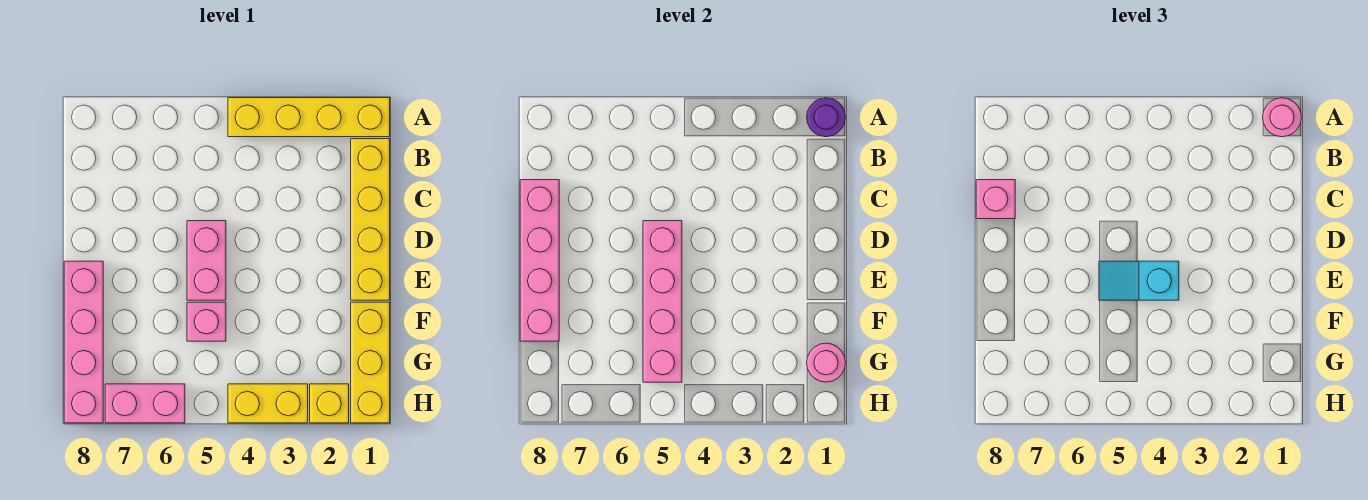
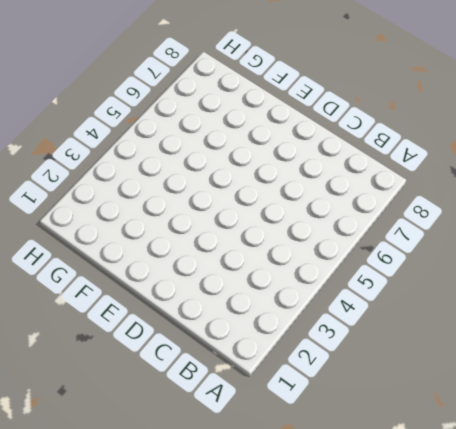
none -> yellow brick A1:A4 level 1
none -> yellow brick B1:E1 level 1
none -> pink brick D5:E5 level 1

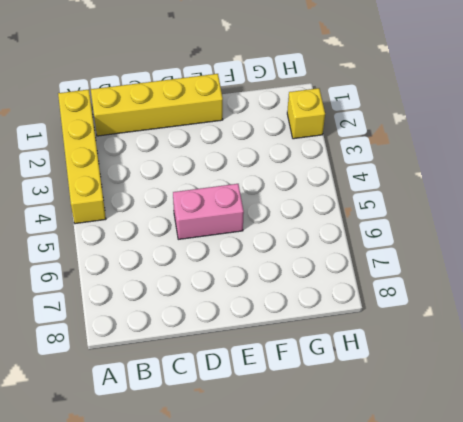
none -> pink brick E8:H8 level 1
none -> yellow brick F1:H1 level 1
none -> pink brick F5 level 1

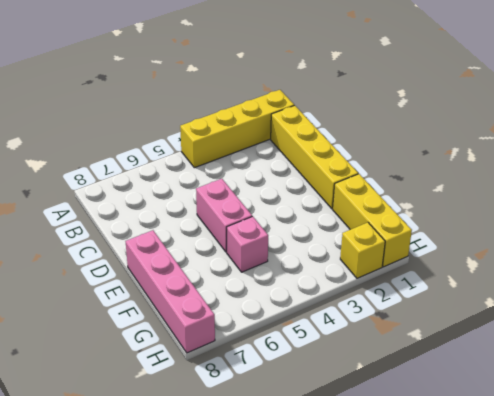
none -> yellow brick H3:H4 level 1
none -> pink brick H6:H7 level 1
none -> purple round brick A1 level 2

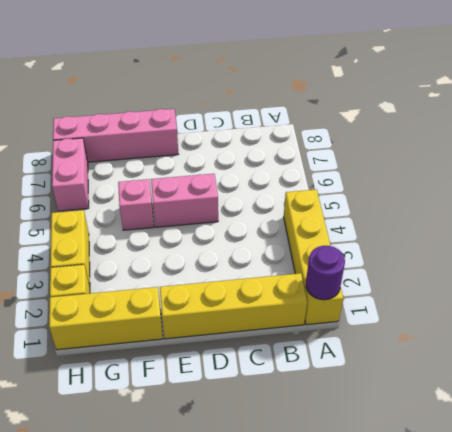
none -> pink brick C8:F8 level 2
none -> pink brick D5:G5 level 2
none -> pink round brick G1 level 2

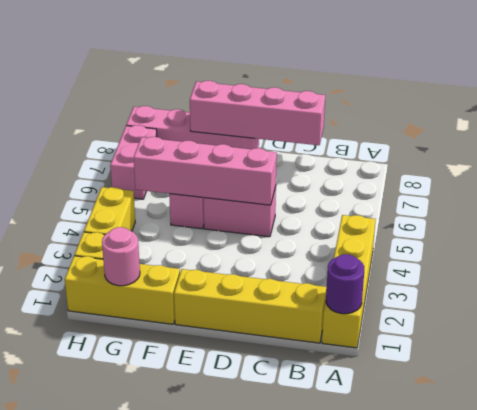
none -> pink round brick A1 level 3
none -> pink brick C8 level 3
none -> cyan slope E4:E5 level 3 top 4

